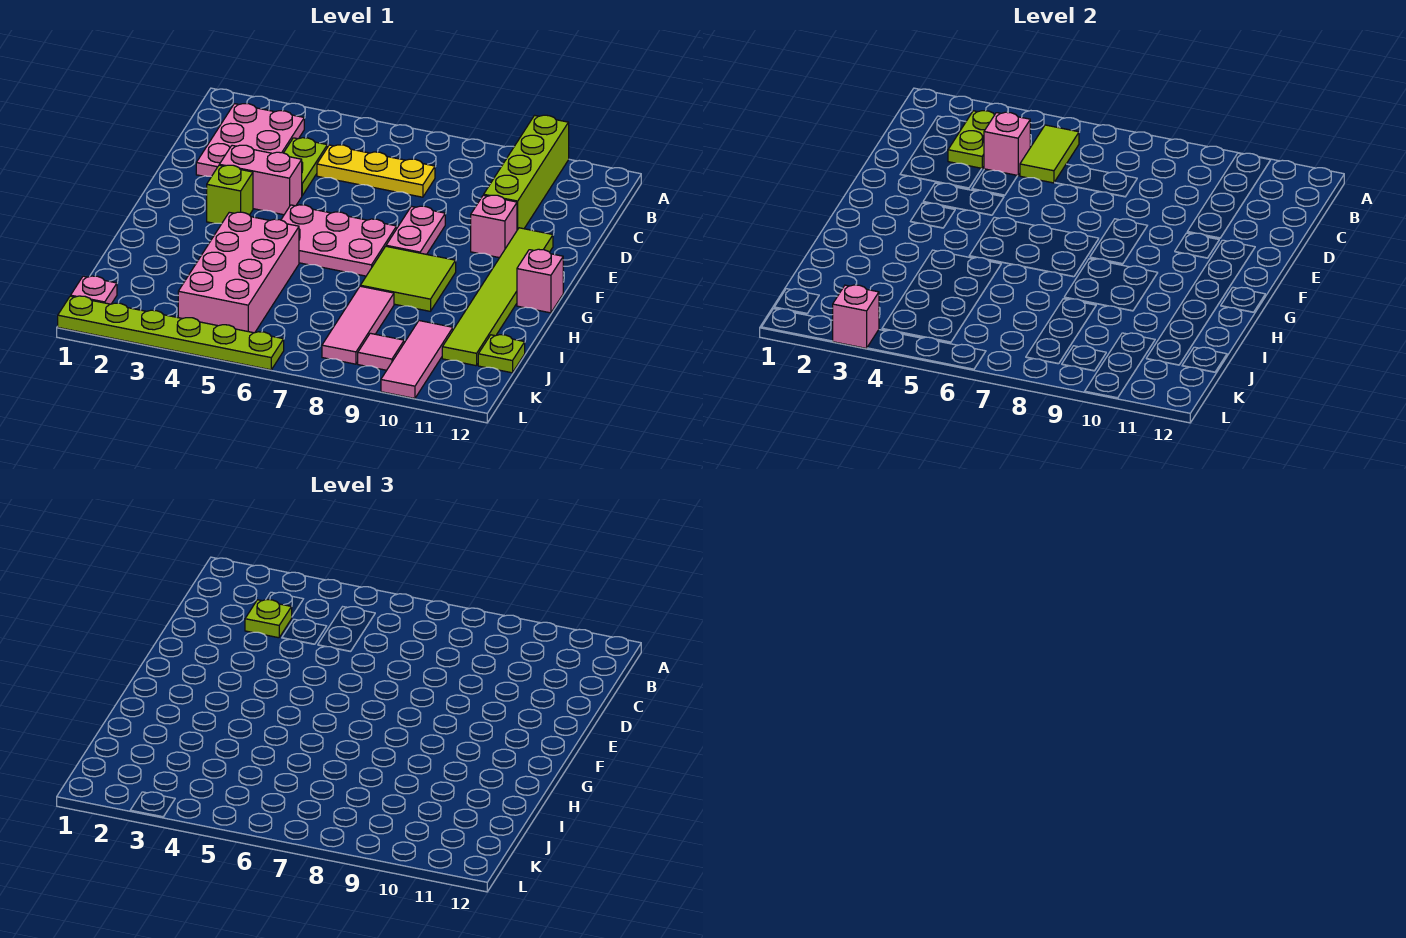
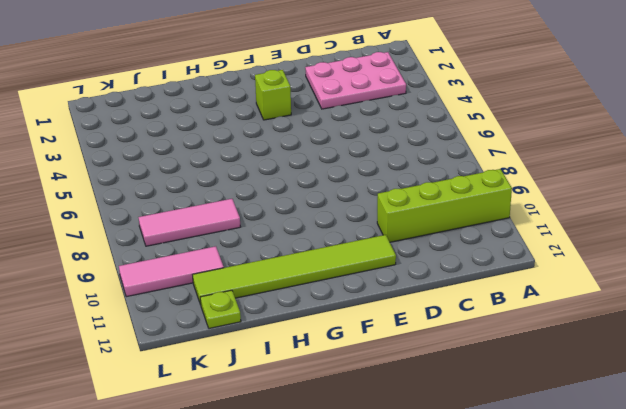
none -> lime plate C4:D4 level 1
none -> yellow plate C5:C7 level 1
none -> pink brick E3:E4 level 1

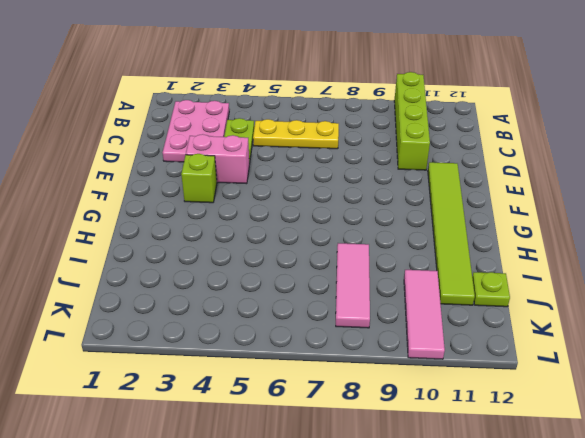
none -> pink plate E8:F8 level 1
none -> pink brick E10 level 1
none -> pink plate F5:G7 level 1

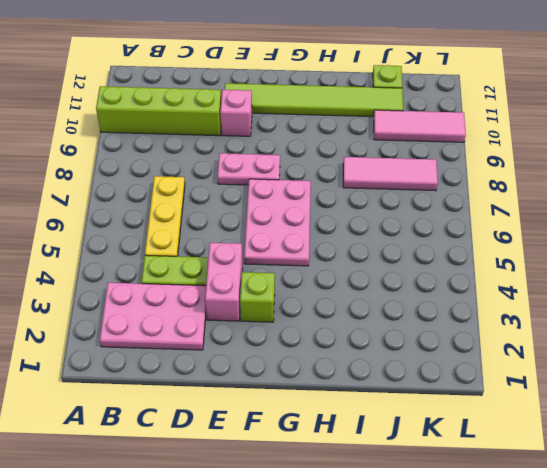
none -> lime tile G8:H9 level 1
none -> pink brick G12 level 1
none -> pink brick H4:K5 level 1

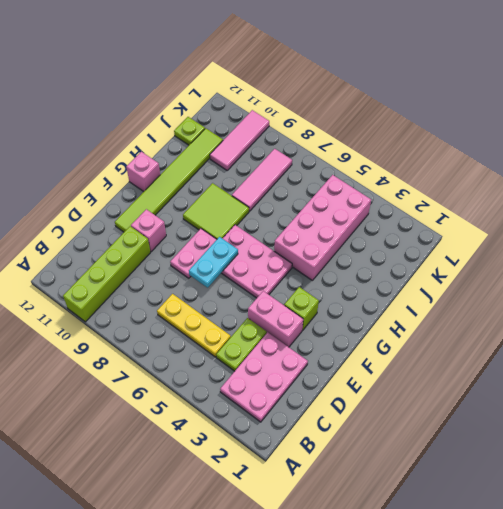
cyan plate E7:F7 level 2 -> none
none -> pink plate K1 level 1
none -> pink tile K9 level 1
none -> lime plate L1:L6 level 1

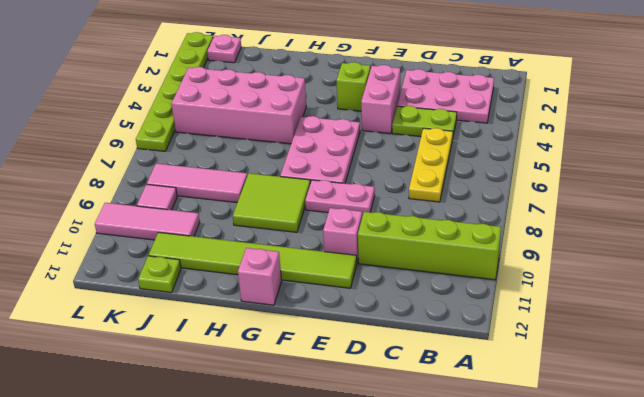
none -> lime plate B3:C3 level 2
none -> lime tile B5:C5 level 2
none -> pink brick C4 level 2

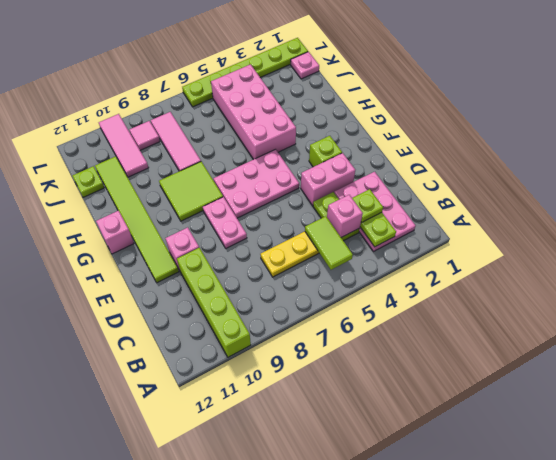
none -> pink brick L3 level 2

